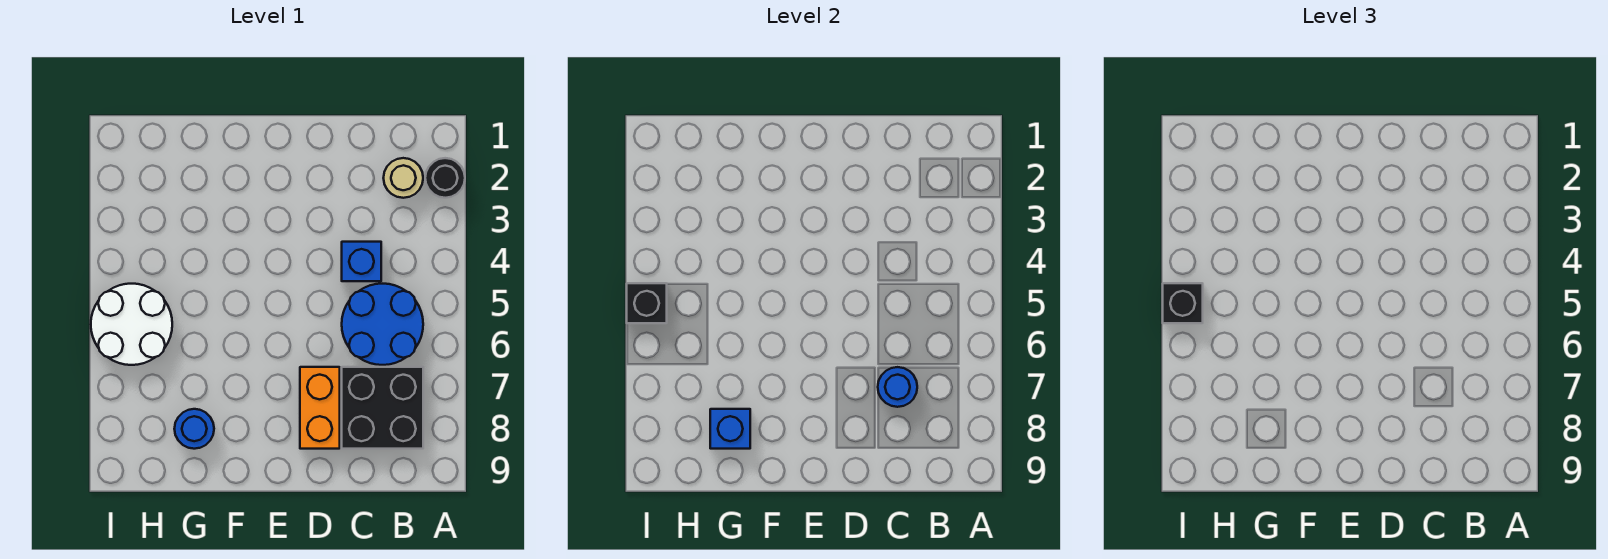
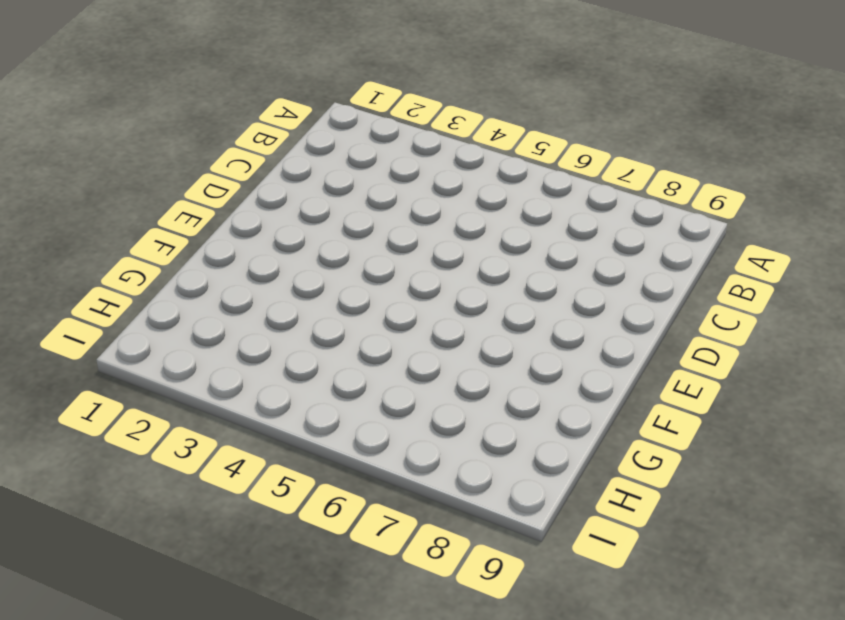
none -> black round brick A2 level 1
none -> tan round brick B2 level 1
none -> blue round brick B5:C6 level 1

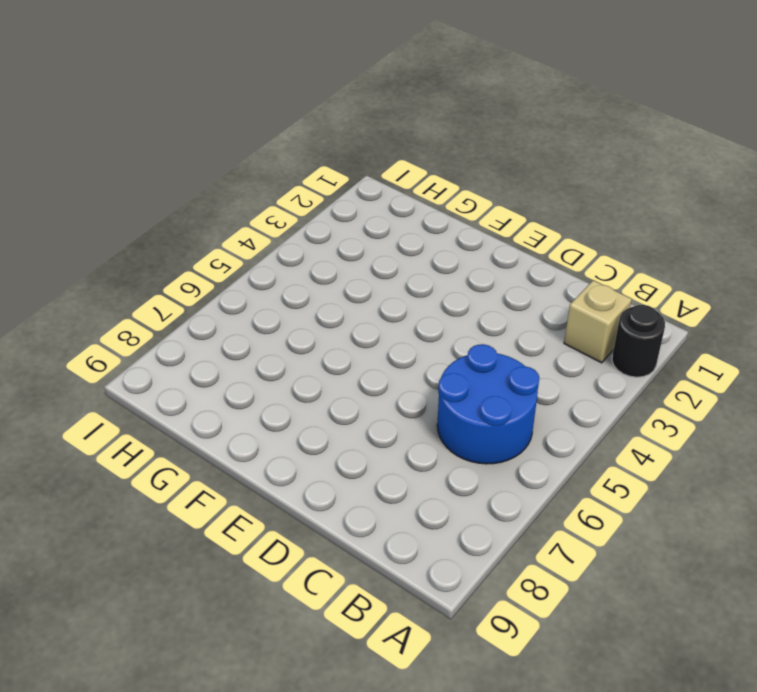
tan brick B2 level 1 -> tan round brick B2 level 1
none -> black brick B7:C8 level 1
none -> blue brick C4 level 1
none -> orange brick D7:D8 level 1

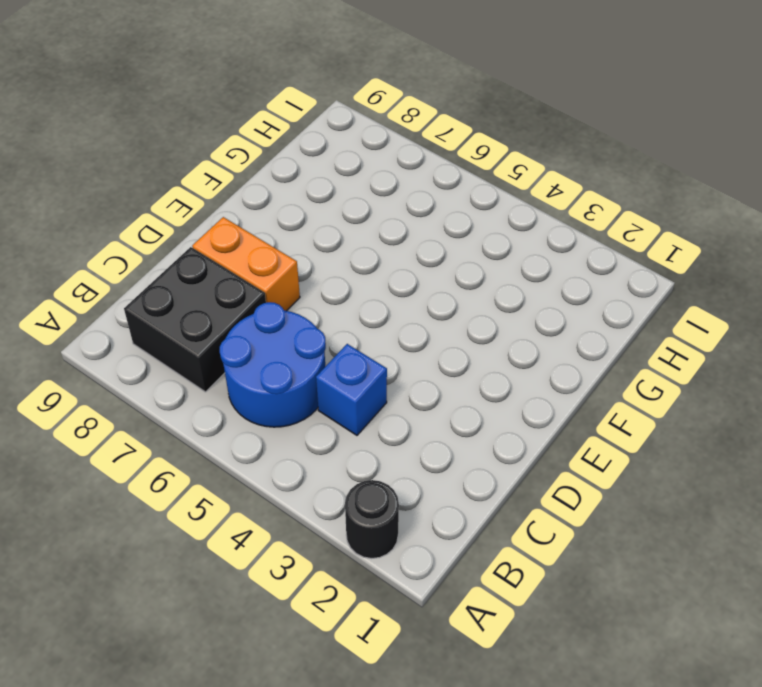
none -> tan round brick B2 level 1
none -> blue round brick G8 level 1
none -> white round brick H5:I6 level 1

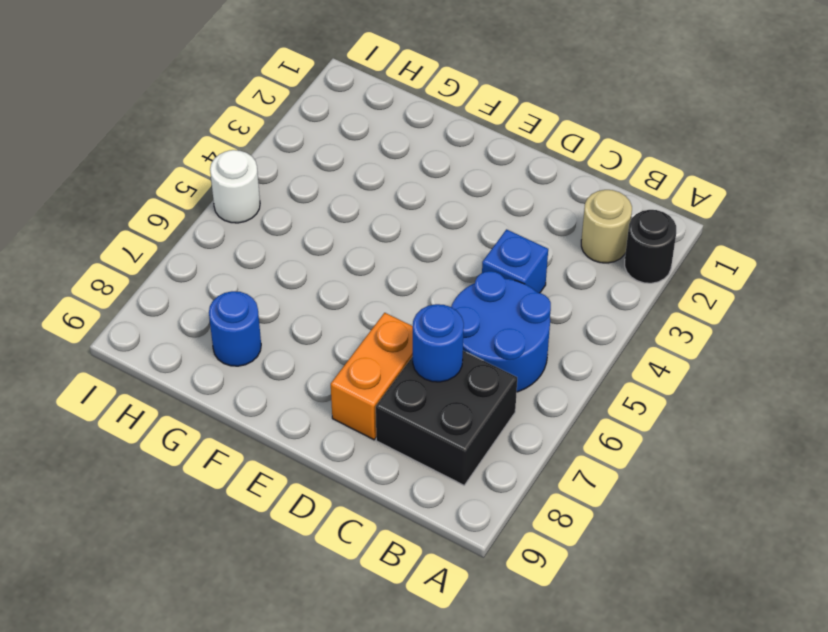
white round brick I5 level 1 -> white round brick H5:I6 level 1
none -> blue brick G8 level 2
none -> black brick I5 level 2
none -> black brick I5 level 3

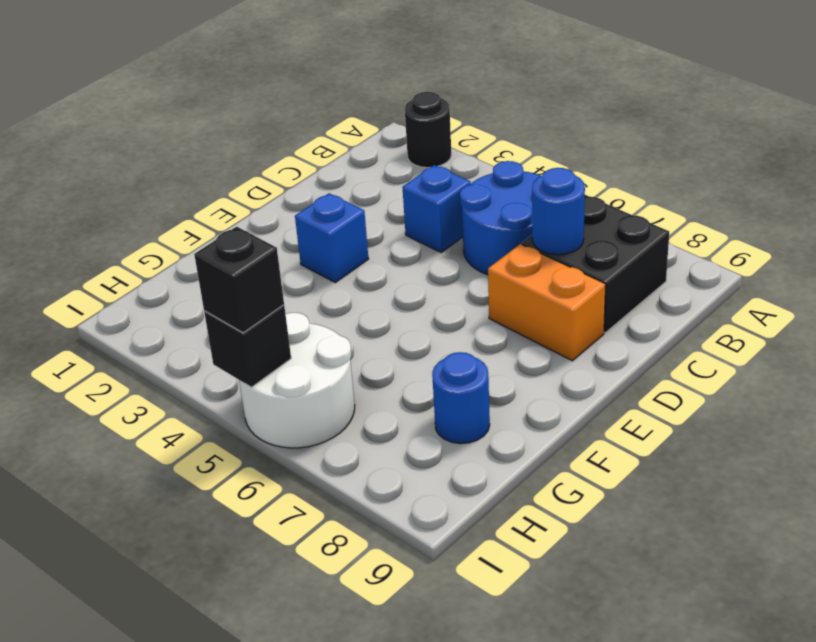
blue brick E3 level 1 -> blue brick G8 level 2
none -> tan round brick B2 level 1

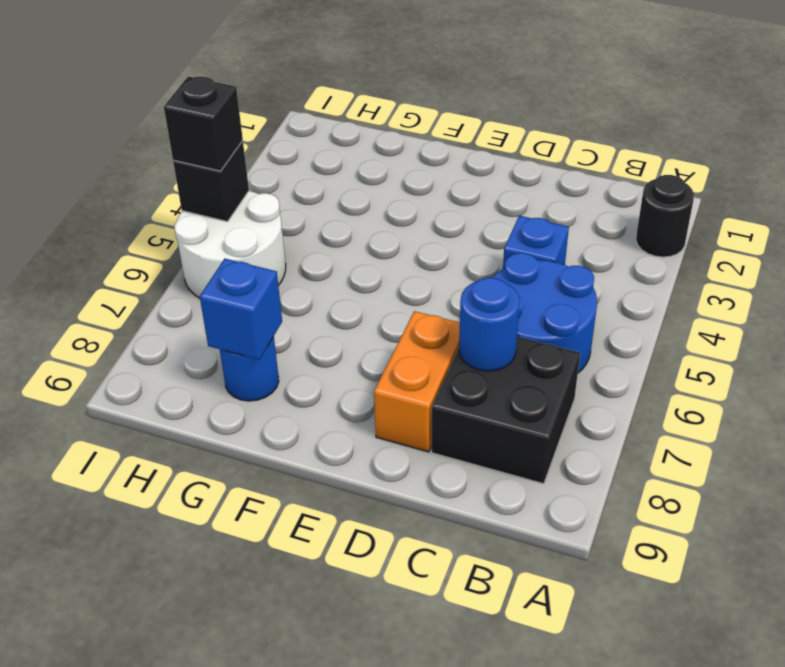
none -> tan round brick B2 level 1

